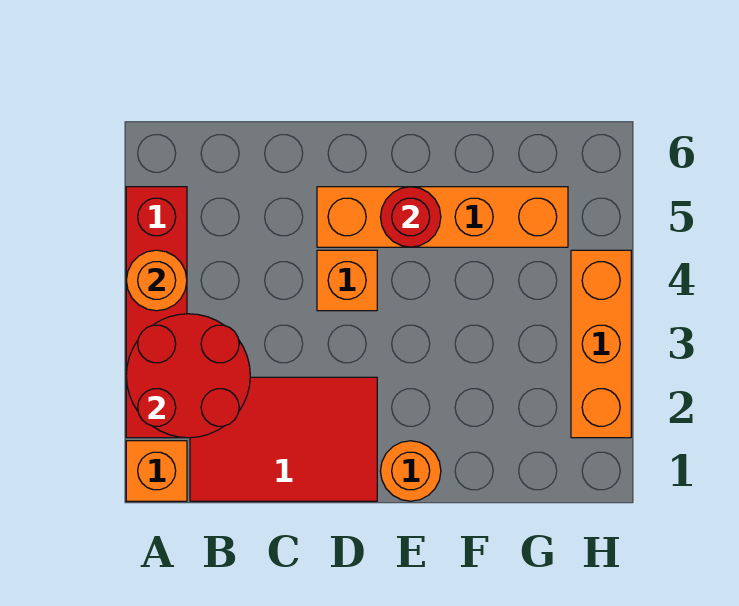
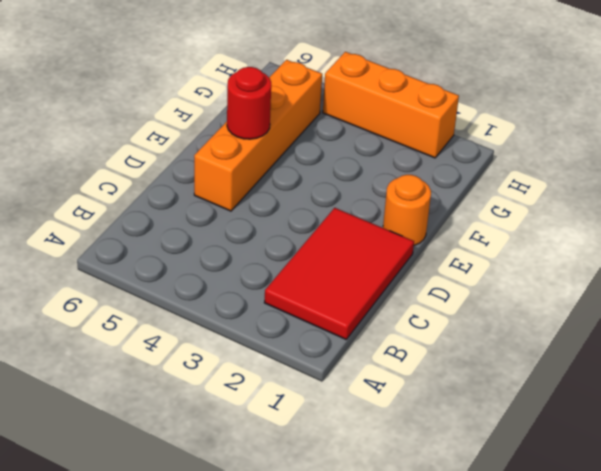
none -> orange brick A1 level 1
none -> red brick A2:A5 level 1

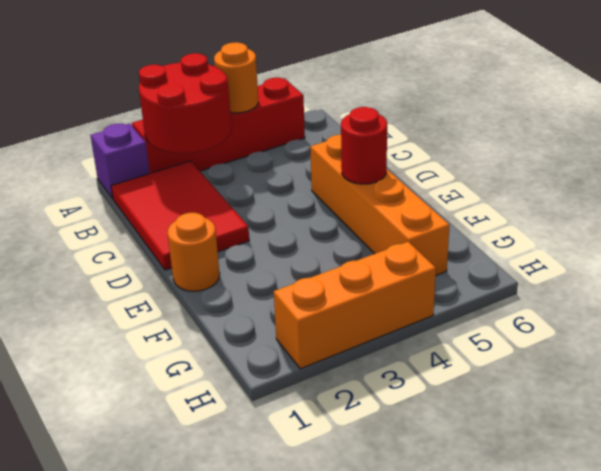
purple brick A1 level 1 -> orange brick A1 level 1
none -> orange brick D4 level 1

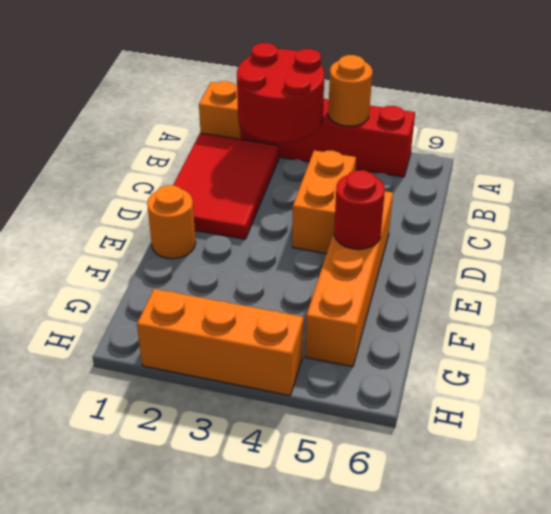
orange brick C4:D4 level 1 -> orange brick D4 level 1

